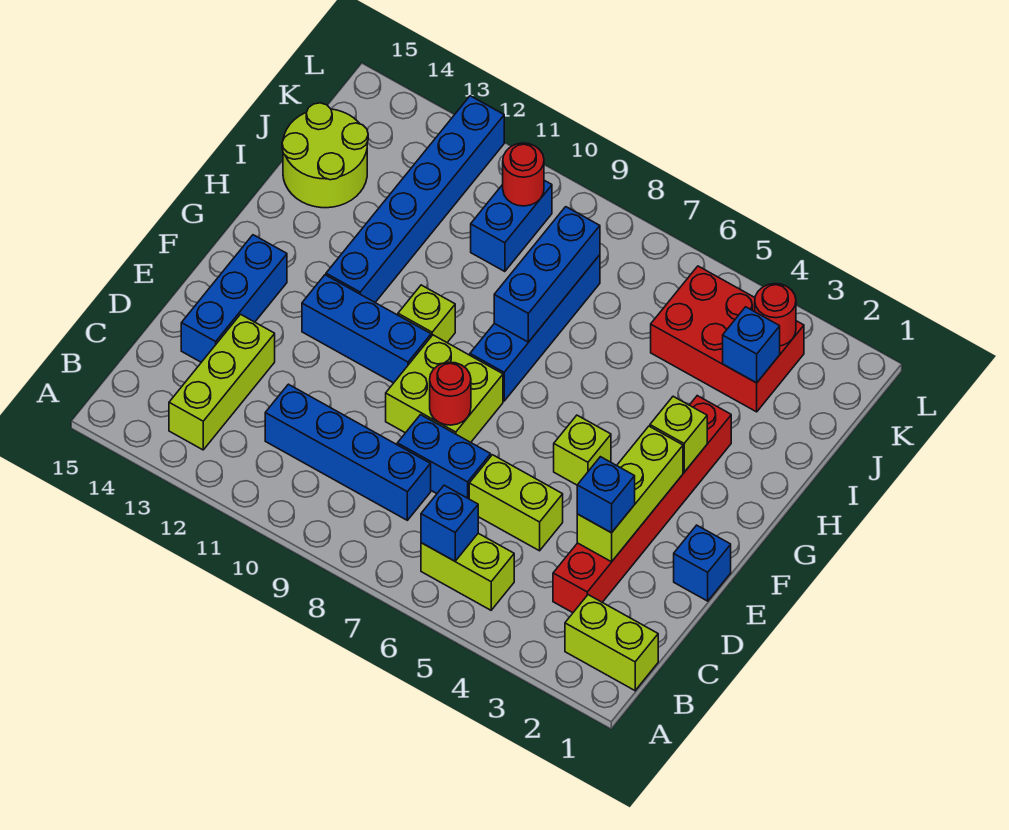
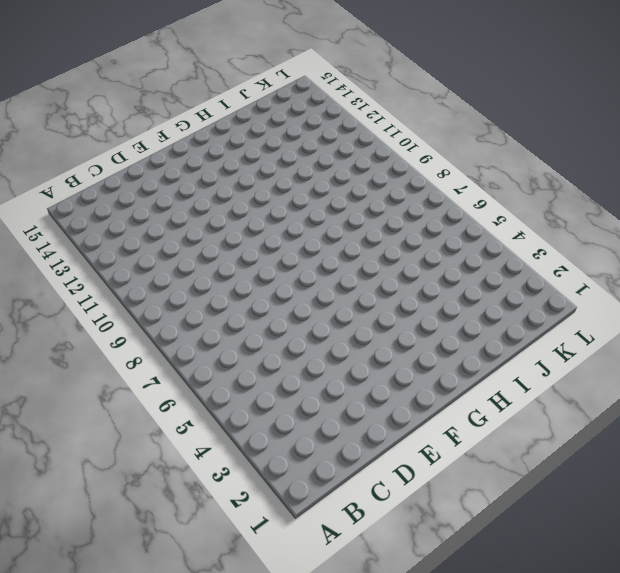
none -> lime brick B1:B2 level 1
none -> lime brick B5:B6 level 1
none -> lime brick B13:D13 level 1

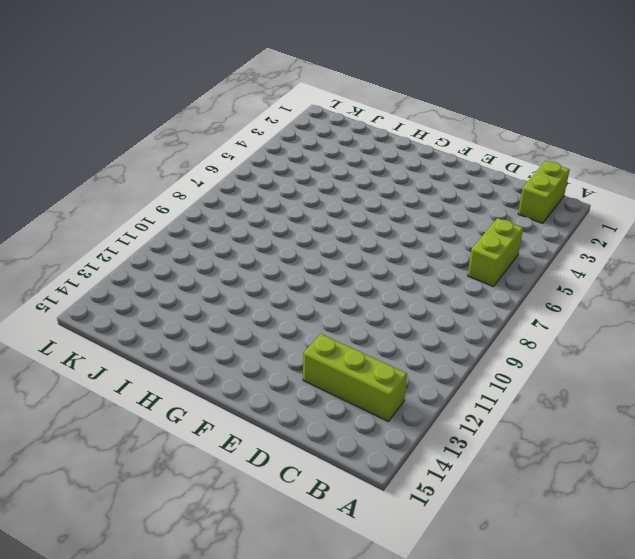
none -> red brick C3:H3 level 1
none -> blue brick C8:C11 level 1
none -> lime brick D5:D6 level 1

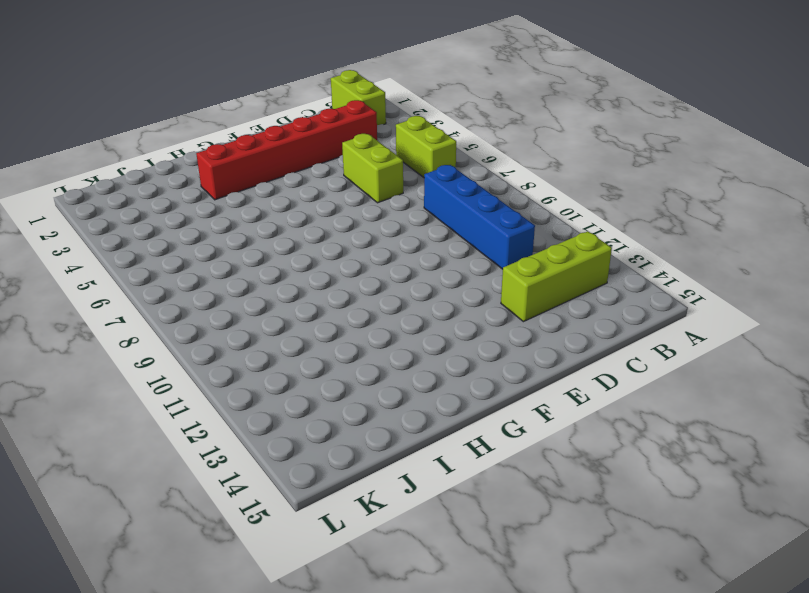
none -> blue brick D7:D8 level 1
none -> blue brick D14:F14 level 1
none -> blue brick E1 level 1

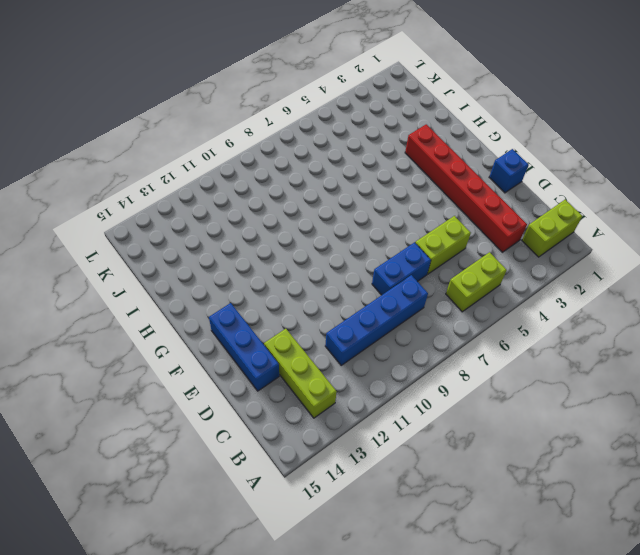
none -> lime brick E8:F9 level 1
none -> lime brick F5 level 1
none -> blue brick F10:F12 level 1

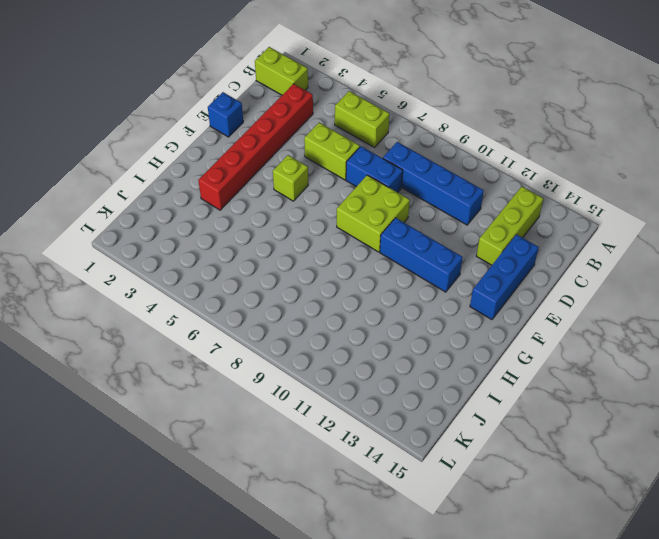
none -> blue brick G8:J8 level 1
none -> lime brick G10 level 1
none -> blue brick G12:L12 level 1

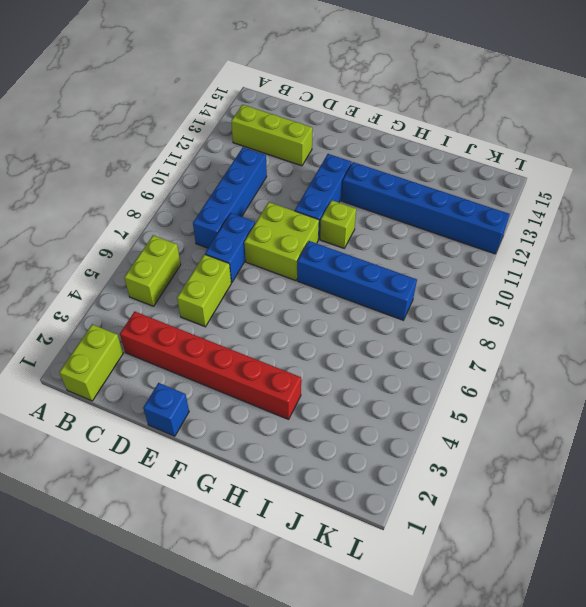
none -> blue brick D14:F14 level 1
none -> lime brick F5 level 1
none -> lime round brick I14:J15 level 1

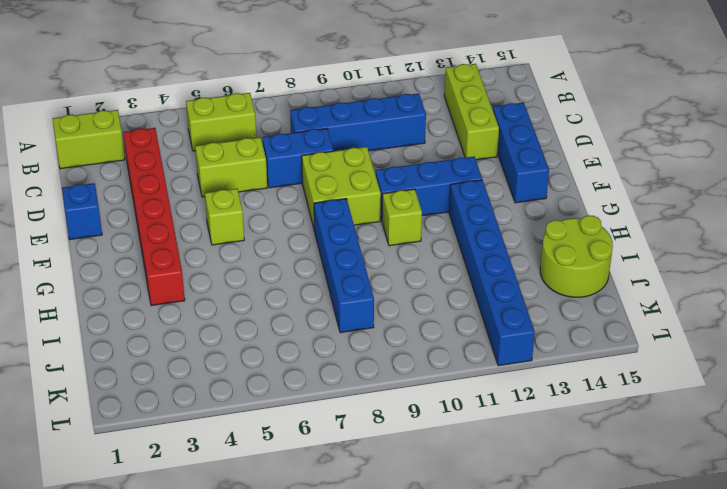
none -> red brick J3:K5 level 1
none -> blue brick J10:K10 level 1
none -> blue brick B6 level 2

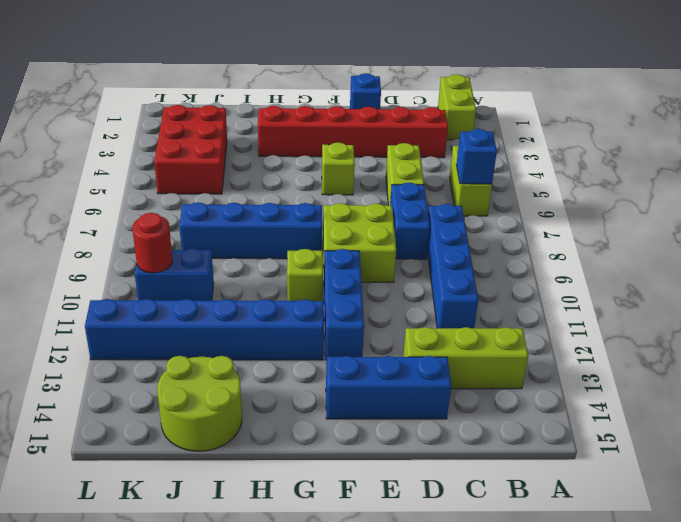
none -> lime brick D3:F3 level 2
none -> red round brick E8 level 2
none -> lime brick G3 level 2

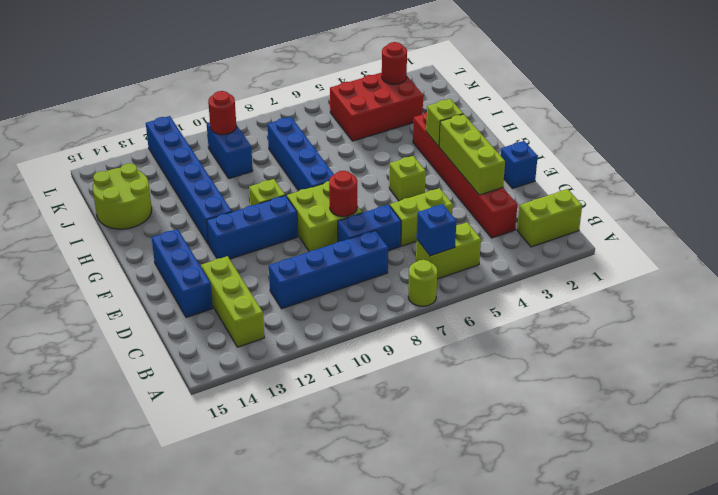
lime round brick A7 level 1 -> none
none -> blue brick H8:J8 level 2
none -> blue brick J3 level 2
none -> blue brick D3 level 3

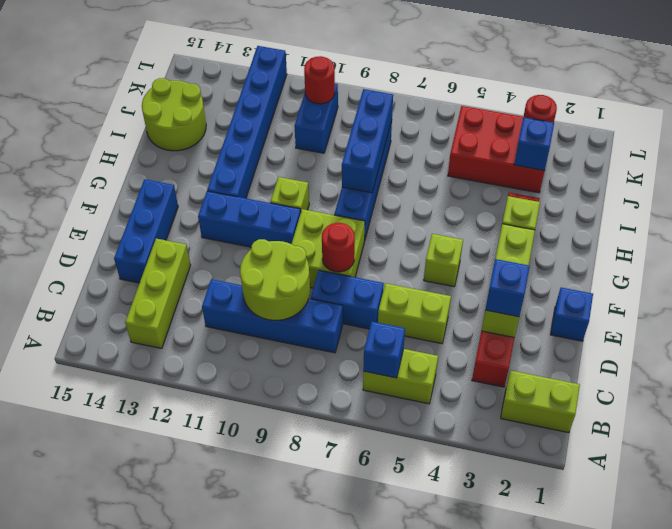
lime round brick C9:D10 level 2 -> none

